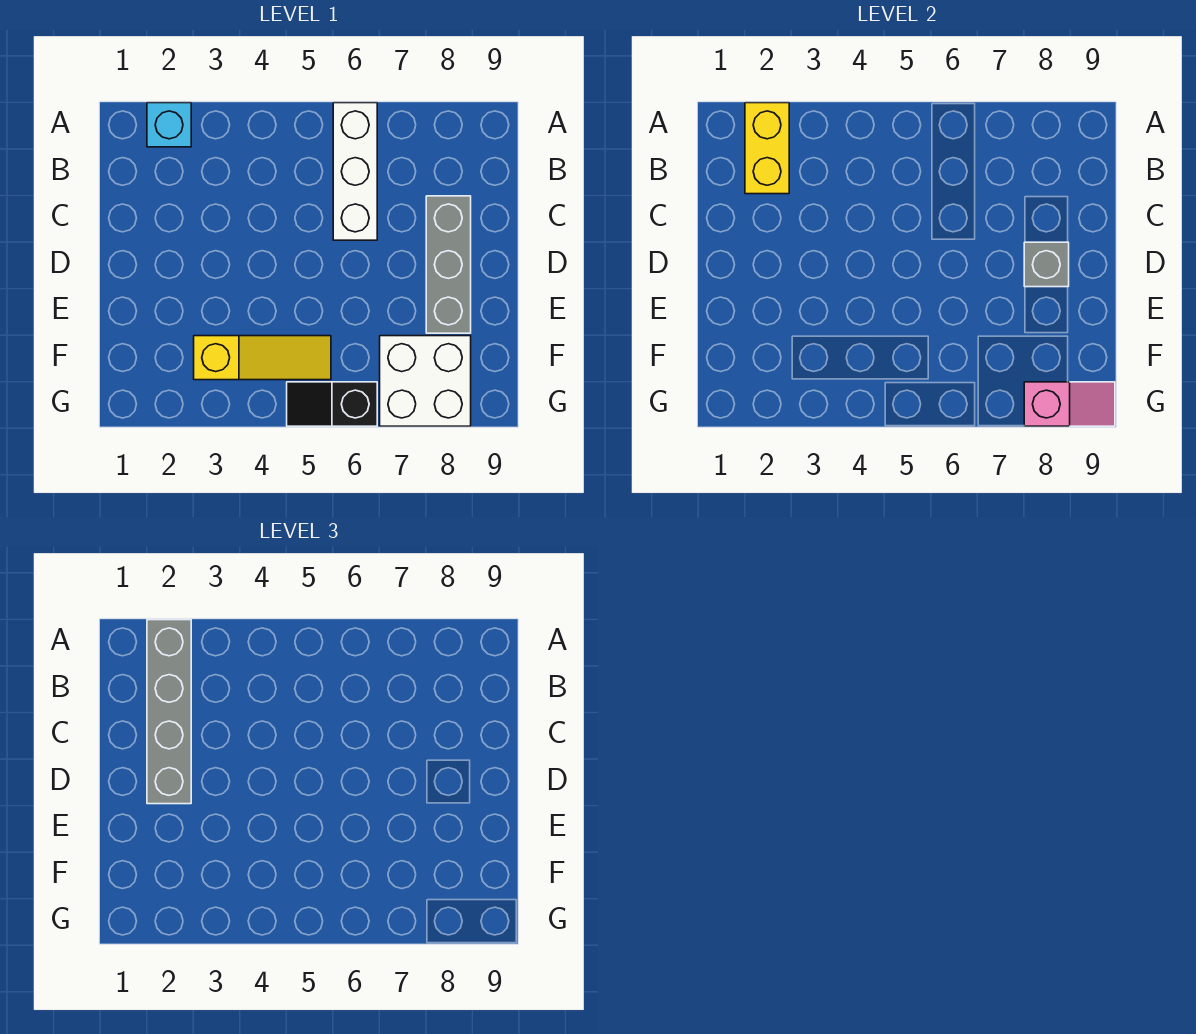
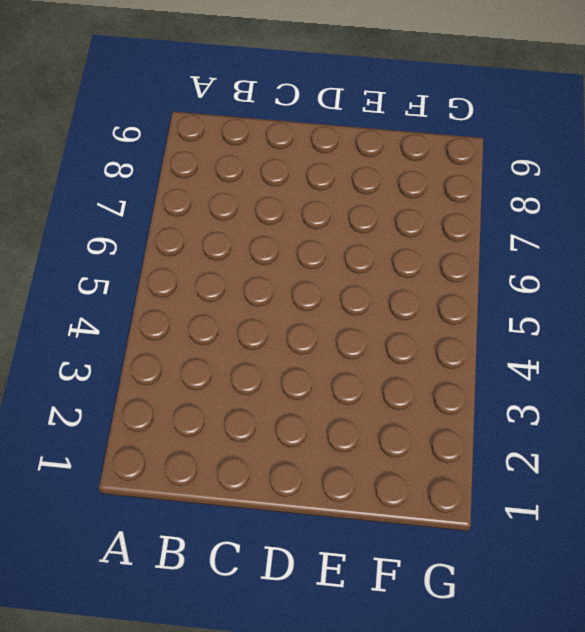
none -> cyan brick A2 level 1
none -> white brick A6:C6 level 1

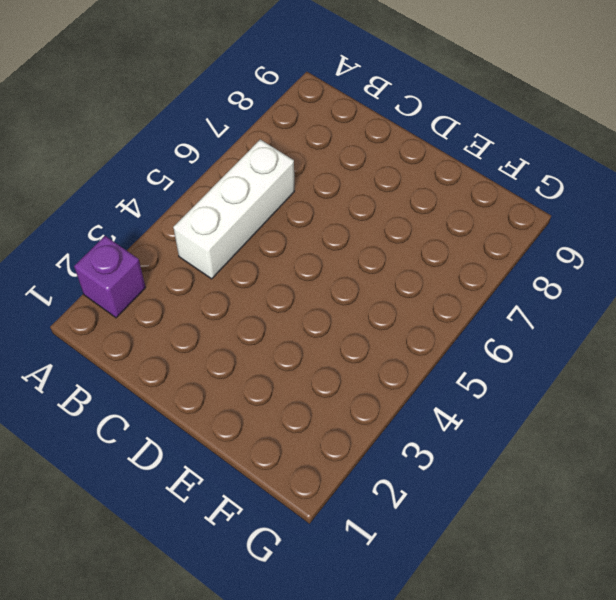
purple brick A2 level 1 -> cyan brick A2 level 1
white brick B4:B6 level 1 -> white brick A6:C6 level 1
none -> grey brick C8:E8 level 1
none -> yellow slope F3:F5 level 1 top 3

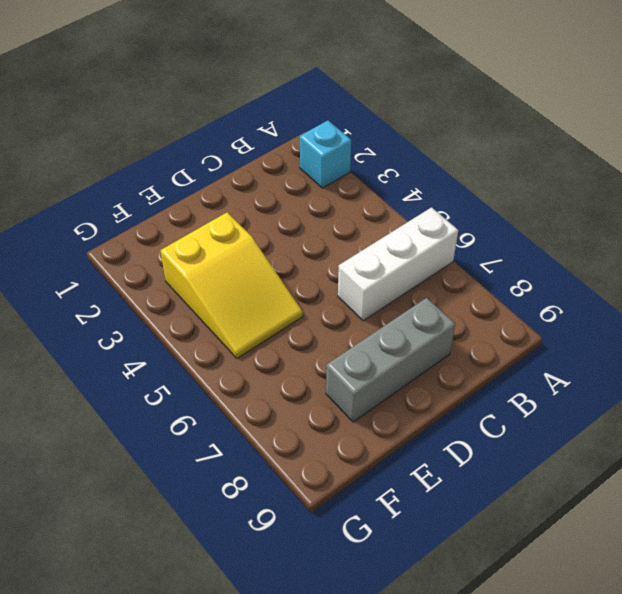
yellow slope E3:F5 level 1 top 3 -> yellow slope F3:F5 level 1 top 3
none -> white brick F7:G8 level 1
none -> black slope G5:G6 level 1 top 6

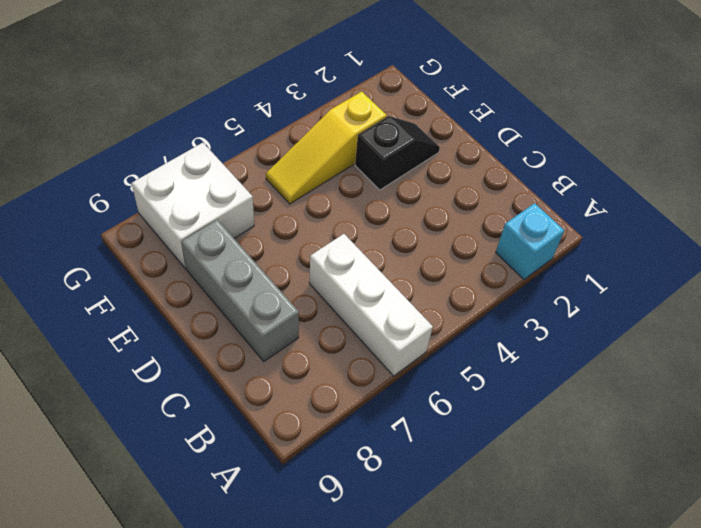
black slope E2:E3 level 1 top 3 -> black slope G5:G6 level 1 top 6
none -> yellow brick A2:B2 level 2
none -> grey brick D8 level 2

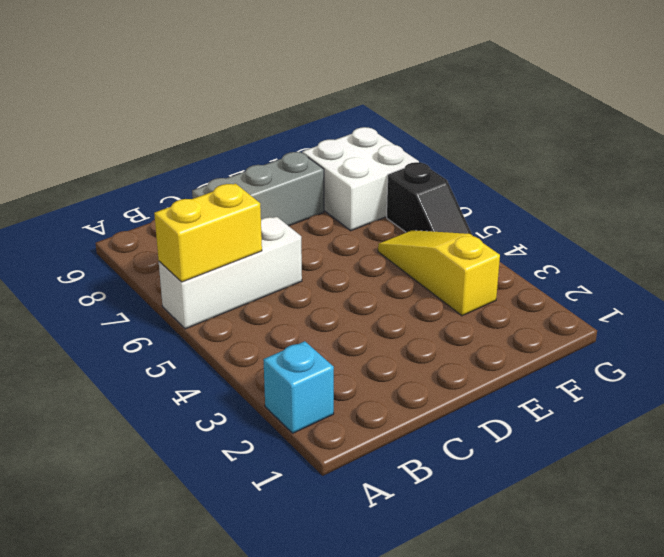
yellow brick A6:B6 level 2 -> yellow brick A2:B2 level 2
none -> grey brick D8 level 2
none -> pink slope G8:G9 level 2 top 8

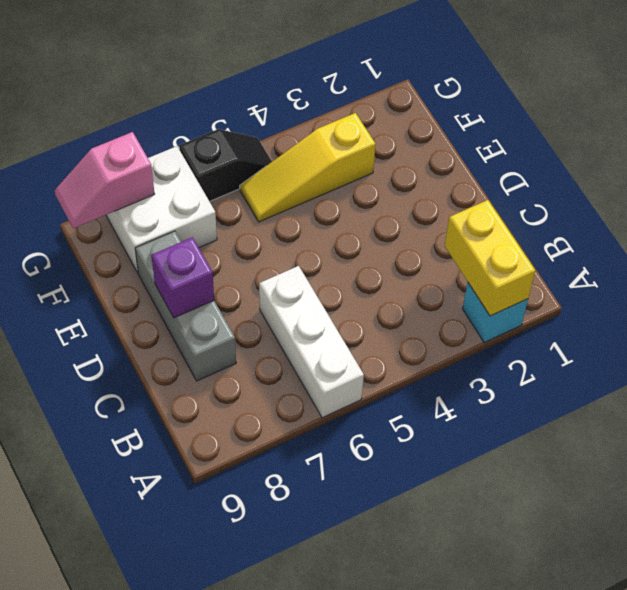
purple brick D8 level 2 -> grey brick D8 level 2
none -> grey brick A2:D2 level 3

